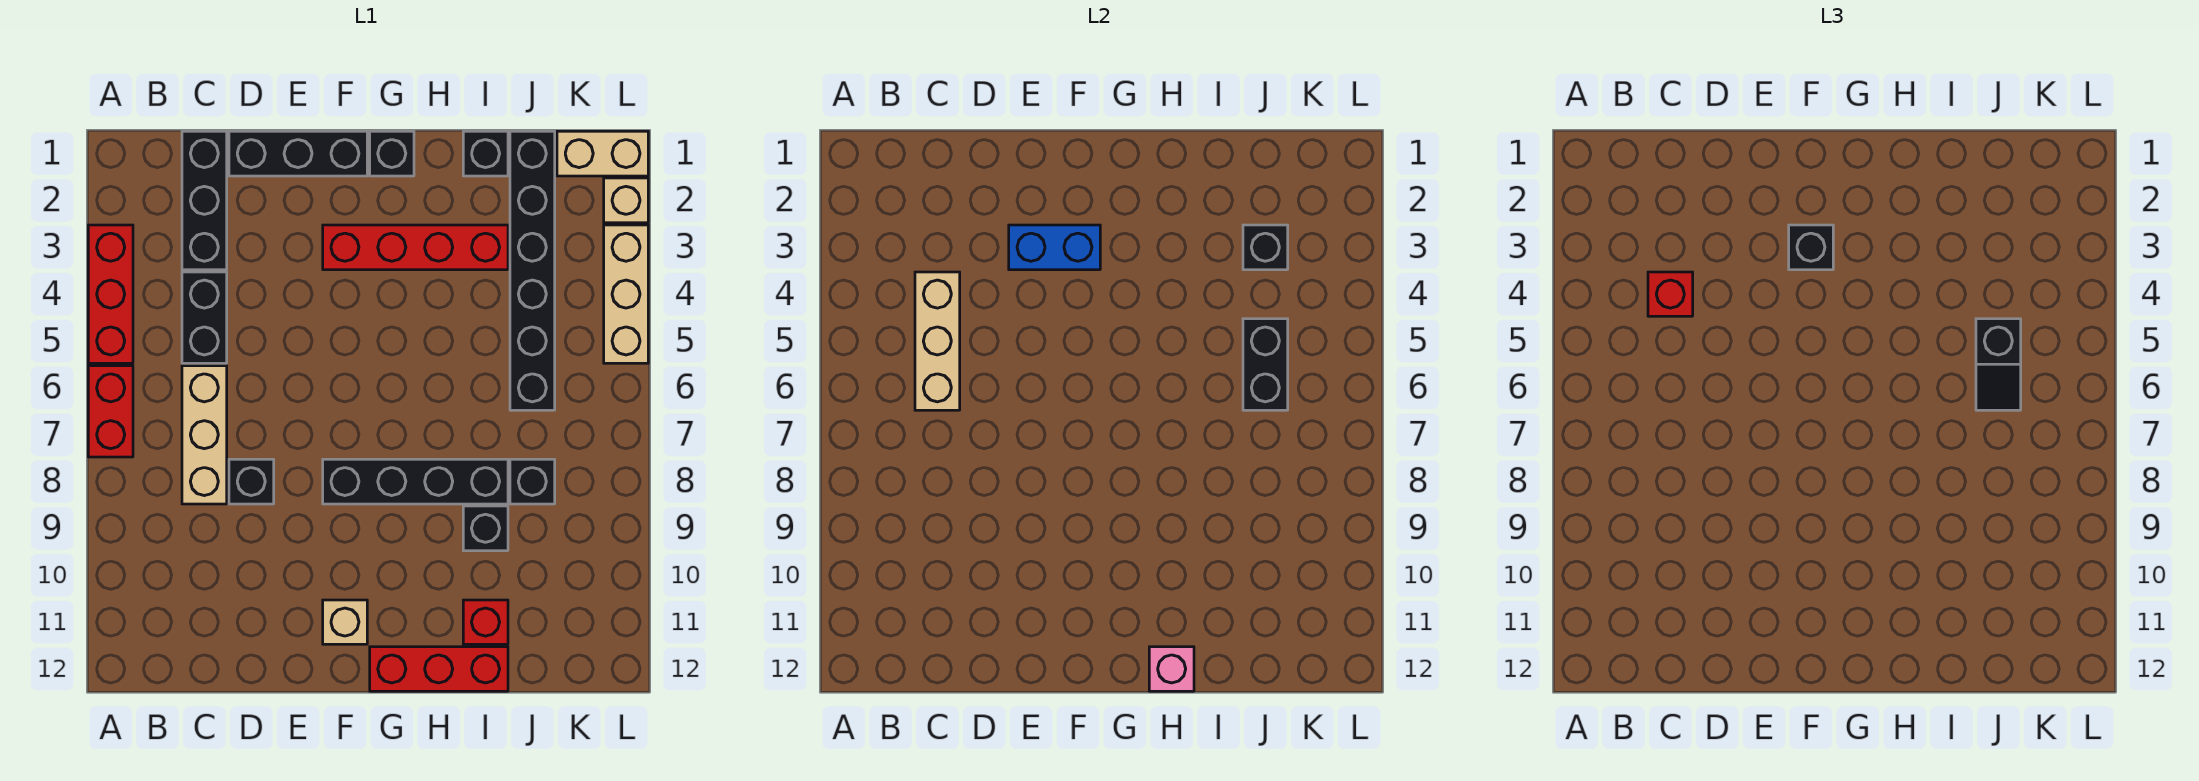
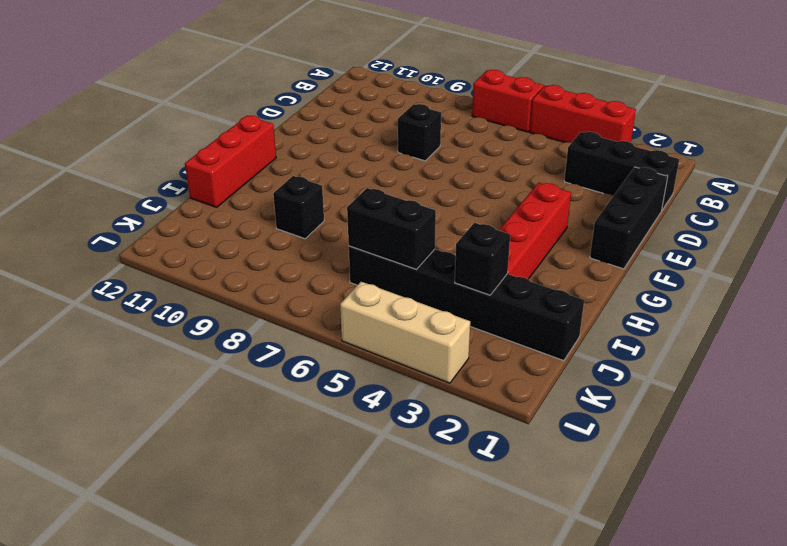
none -> black brick C4:C5 level 1
none -> tan brick C6:C8 level 1
none -> black brick F8:I8 level 1

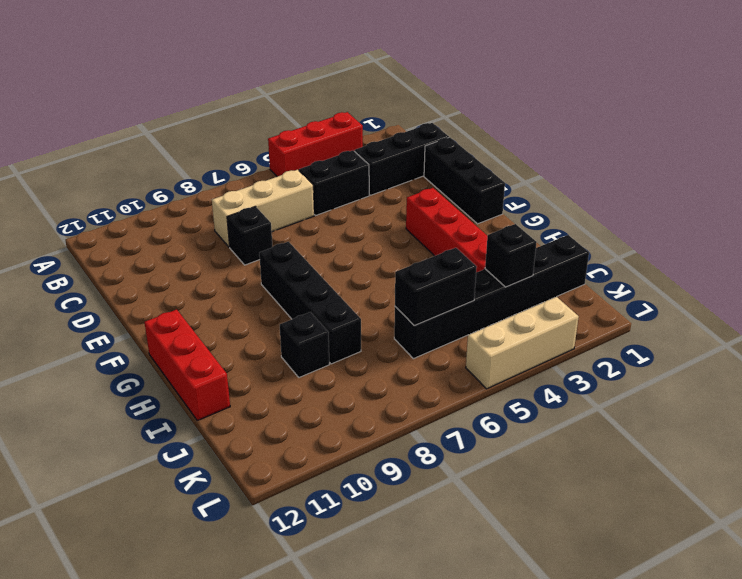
none -> red brick A6:A7 level 1
none -> tan brick F11 level 1
none -> black brick G1 level 1

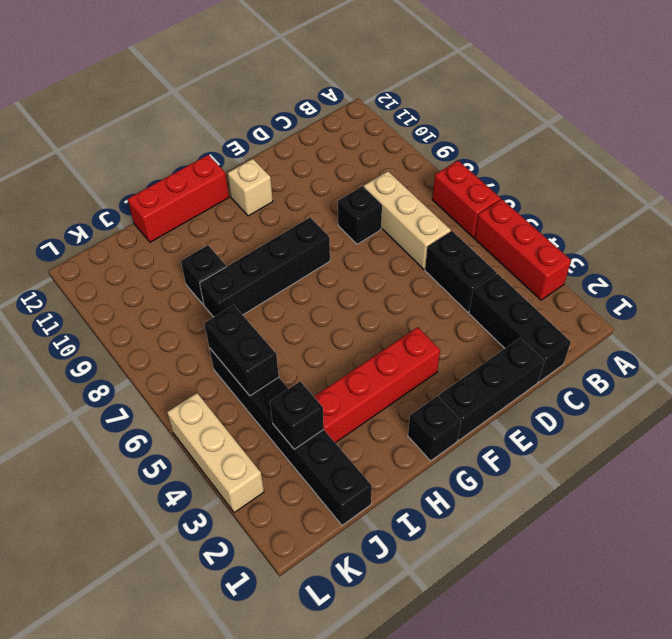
none -> black brick I1 level 1
none -> red brick I11 level 1
none -> black brick J8 level 1

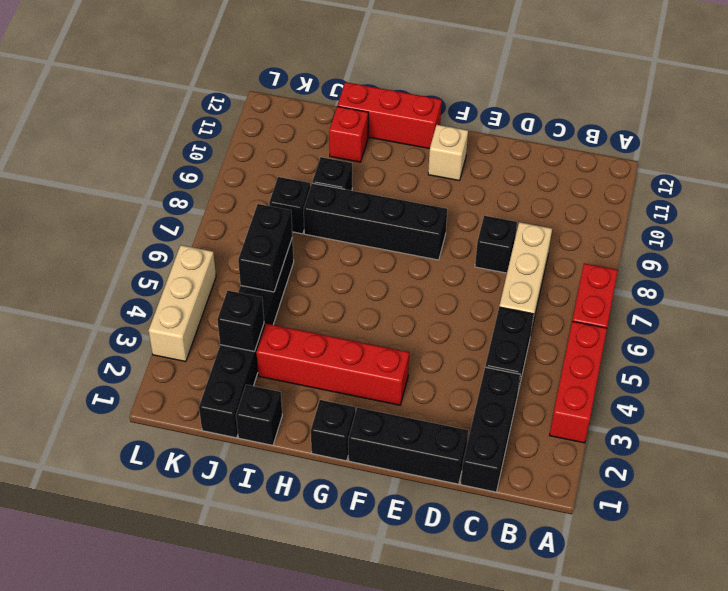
none -> tan brick K1:L1 level 1
none -> tan brick L2 level 1
none -> tan brick C4:C6 level 2

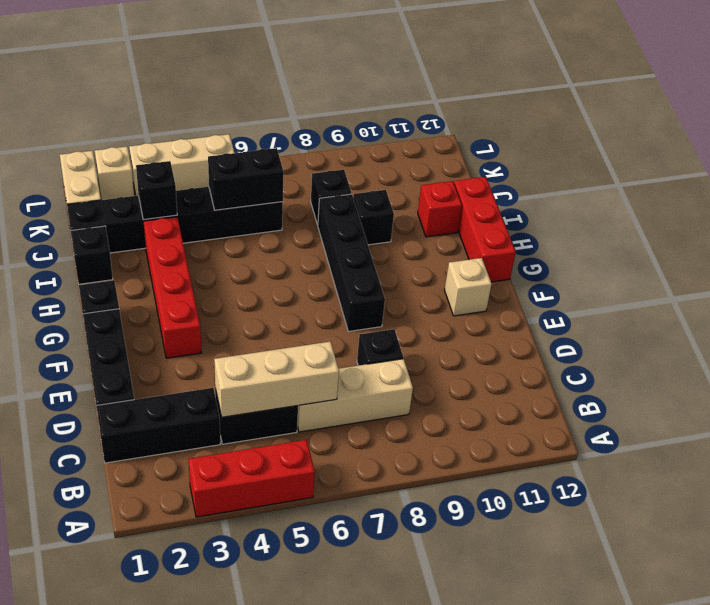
none -> red brick A6:A7 level 1
none -> blue brick E3:F3 level 2
none -> pink brick H12 level 2

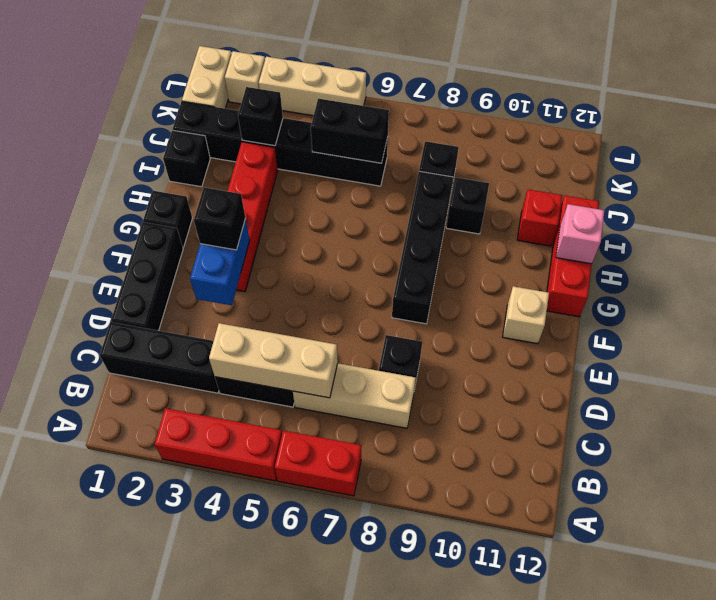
none -> red brick C4 level 3
none -> black slope J5:J6 level 3 top 5

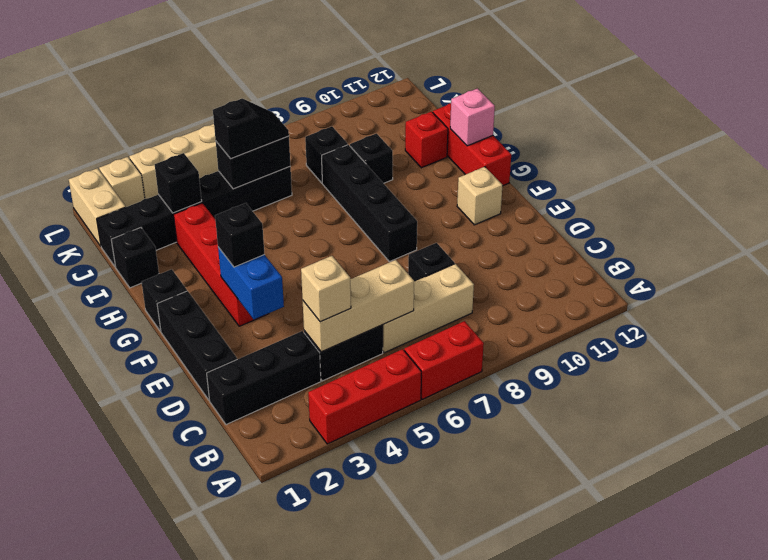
tan brick C4 level 3 -> red brick C4 level 3

